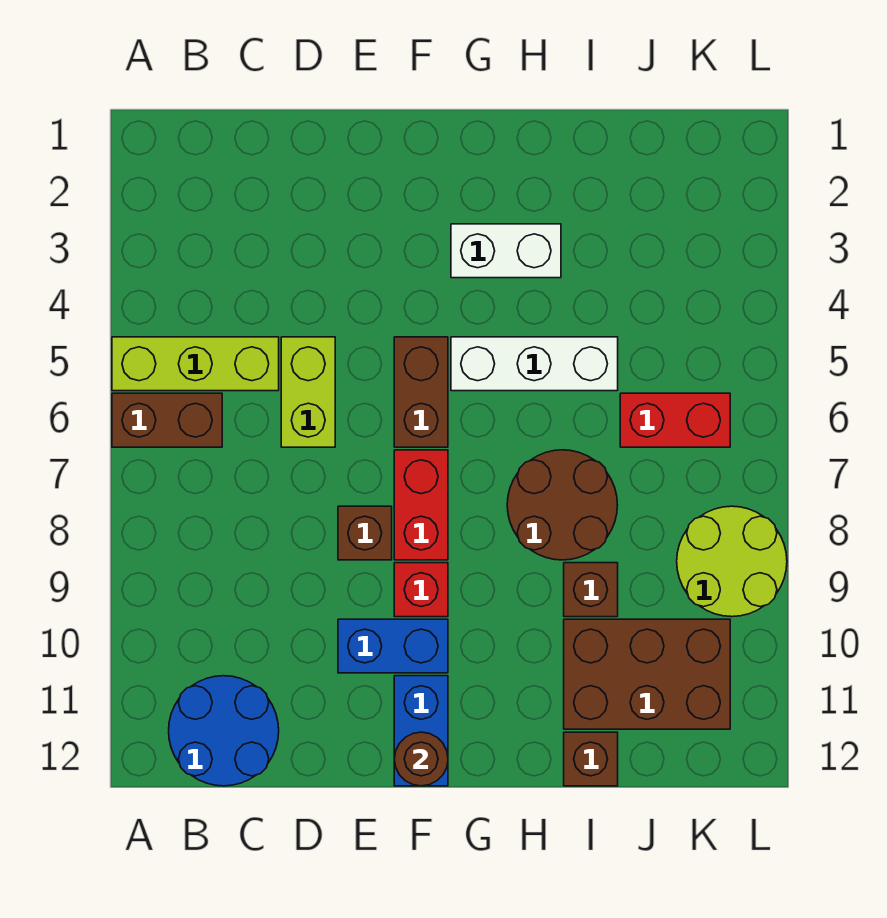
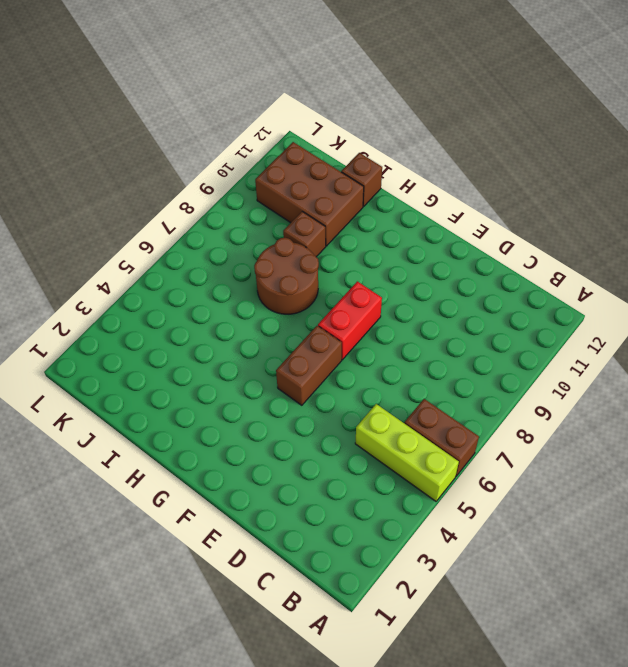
none -> blue round brick B11:C12 level 1
none -> lime brick D5:D6 level 1
none -> brown brick E8 level 1

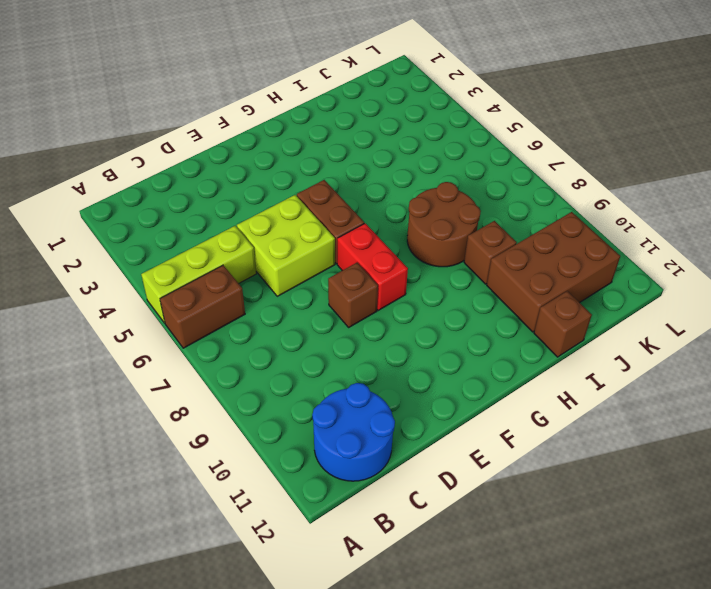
lime brick D5:E6 level 1 -> lime brick D5:D6 level 1
none -> blue brick E10:F10 level 1
none -> red brick F9 level 1
none -> blue brick F11:F12 level 1

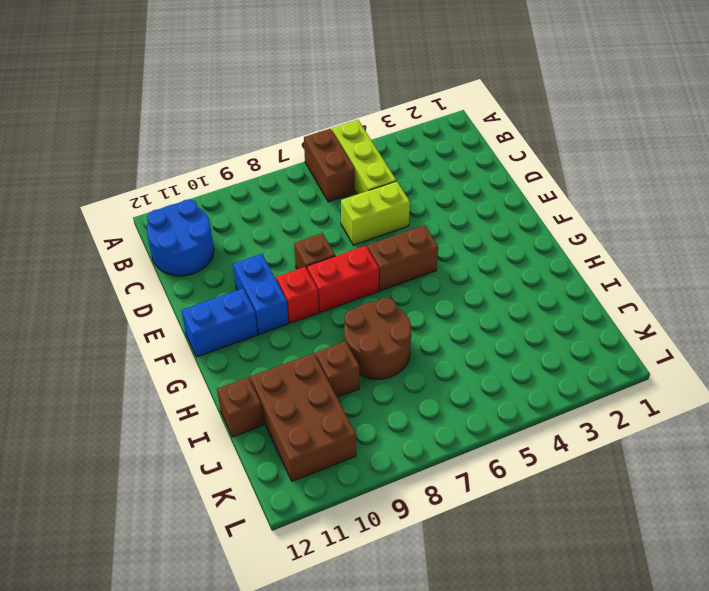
none -> white brick G3:H3 level 1
none -> white brick G5:I5 level 1
none -> red brick J6:K6 level 1

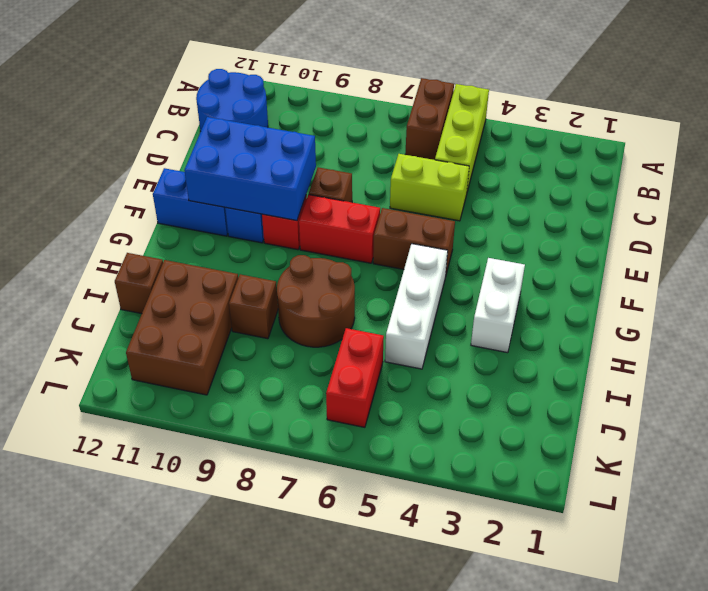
blue brick E9:F11 level 2 -> none
none -> lime round brick K8:L9 level 1
none -> brown round brick F12 level 2

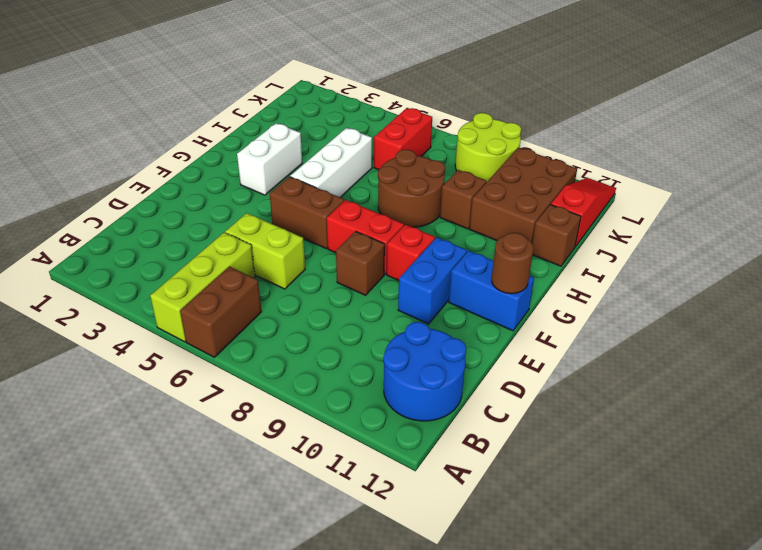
red slope J12:L12 level 1 top J -> none

